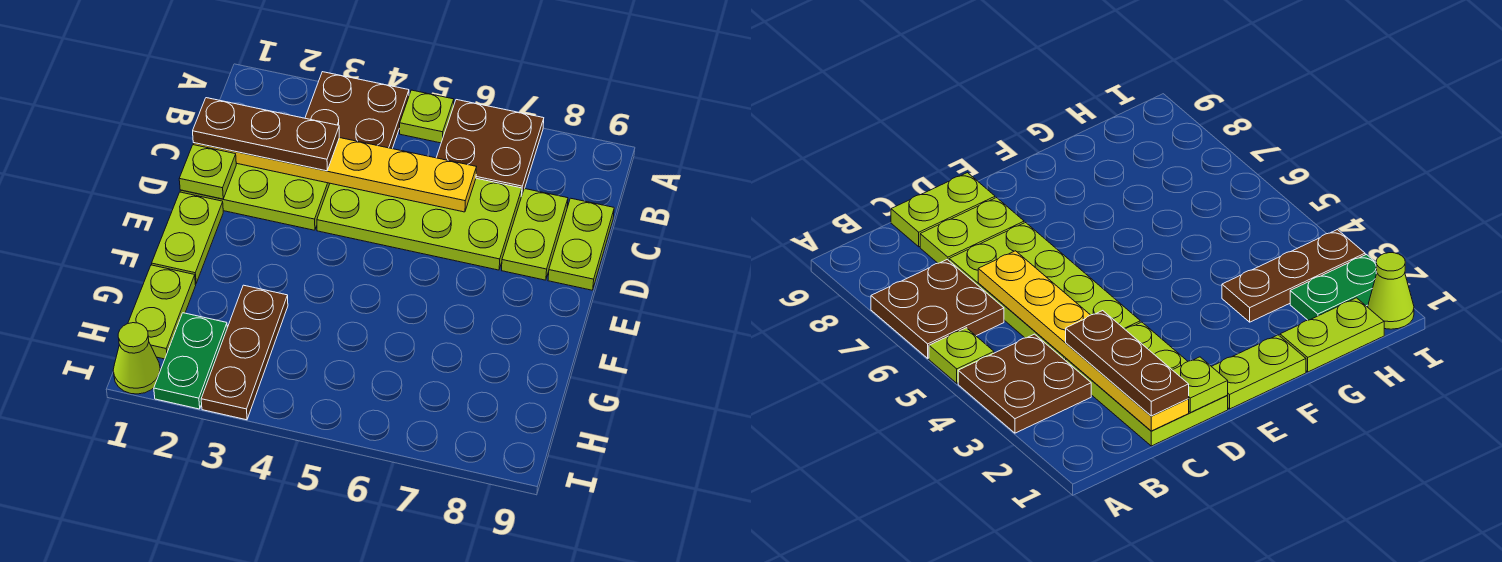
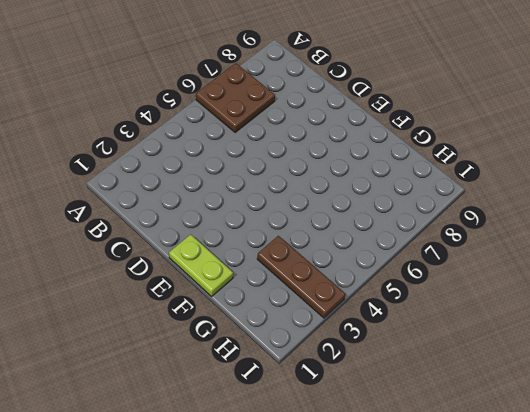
none -> brown plate A3:B4 level 1
none -> lime plate A5 level 1
none -> lime plate C1:D3 level 1

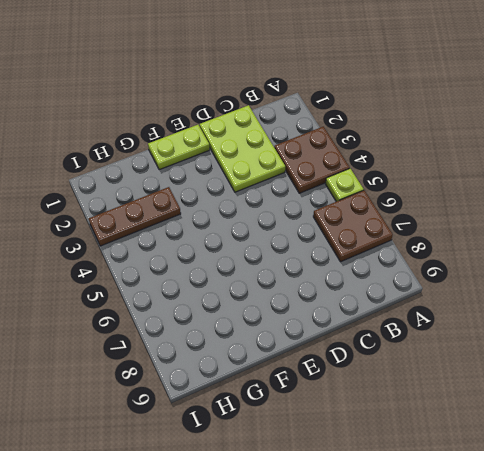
none -> lime plate C4:D7 level 1
none -> lime plate C8:D8 level 1
none -> lime plate C9:D9 level 1

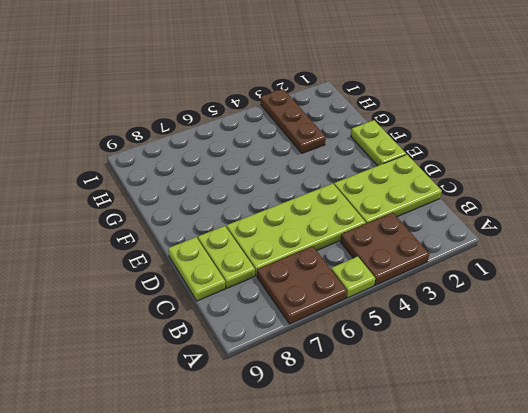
none -> lime plate G1:H1 level 1
none -> green plate H2:I2 level 1
none -> lime cone I1 level 1

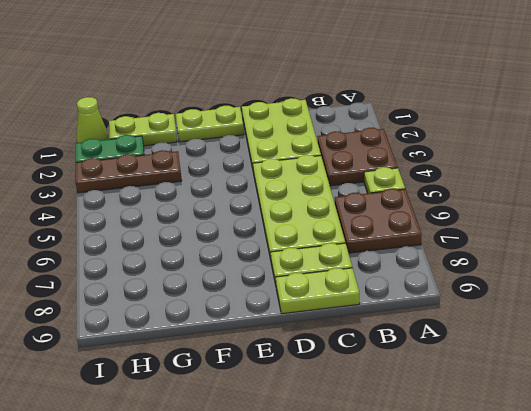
none -> yellow plate C1:C6 level 2
none -> lime plate D1 level 2
none -> brown plate C1:C3 level 3

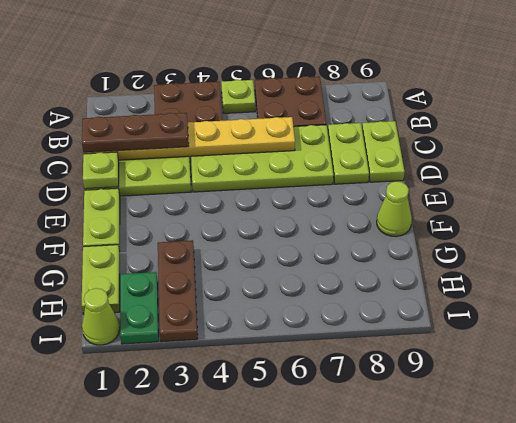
lime cone F9 level 1 -> none

